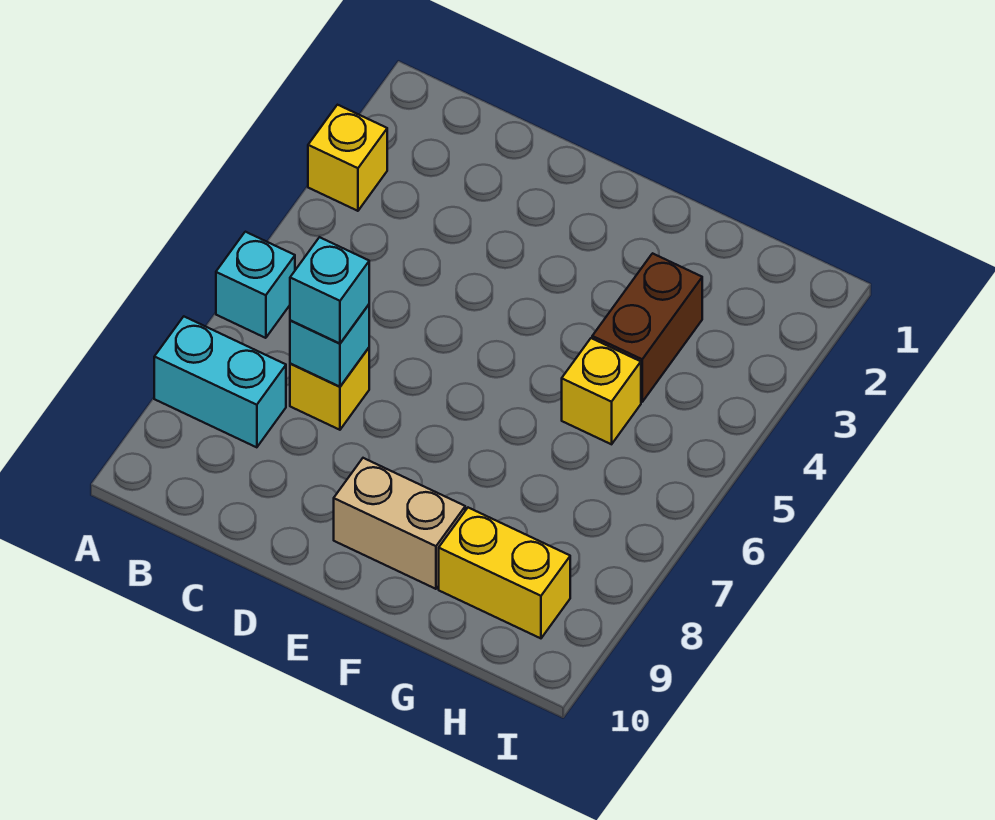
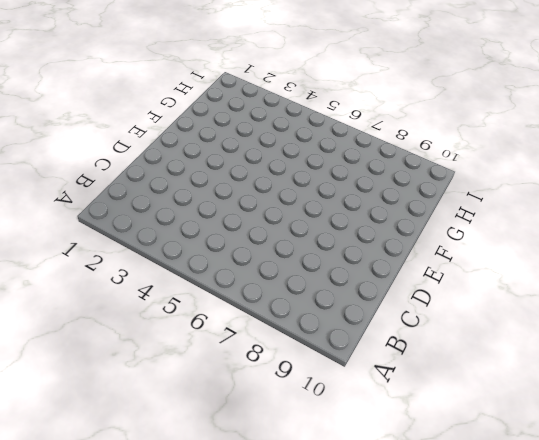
none -> yellow brick A3 level 1
none -> cyan brick A6 level 1

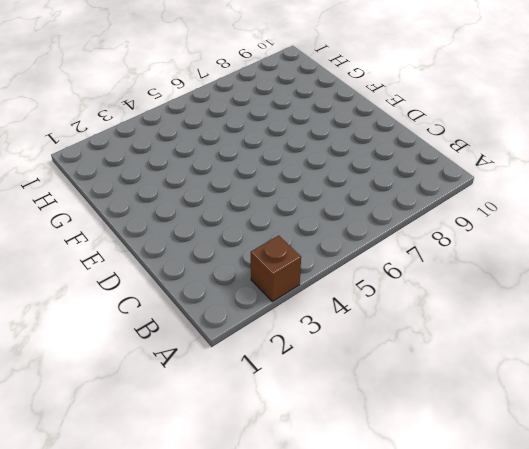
brown brick A3 level 1 -> yellow brick A3 level 1
none -> cyan brick A6 level 1
none -> cyan brick A8:B8 level 1

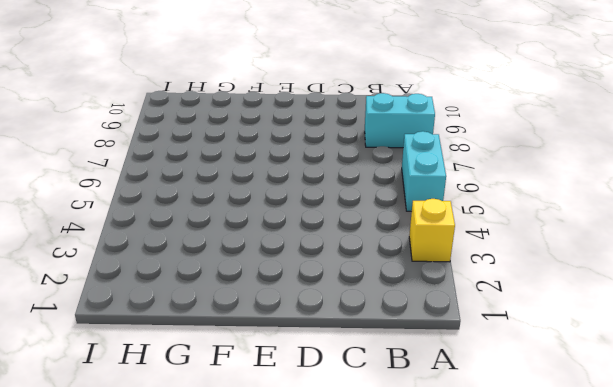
cyan brick A5:A6 level 1 -> cyan brick A6 level 1
none -> yellow brick C7 level 1
none -> tan brick E9:F9 level 1

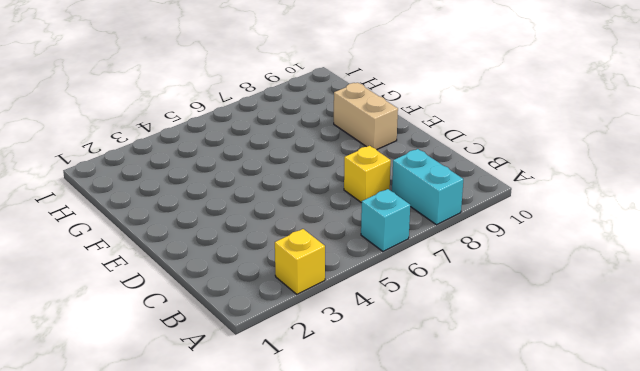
none -> brown brick G3:G4 level 1
none -> yellow brick G5 level 1

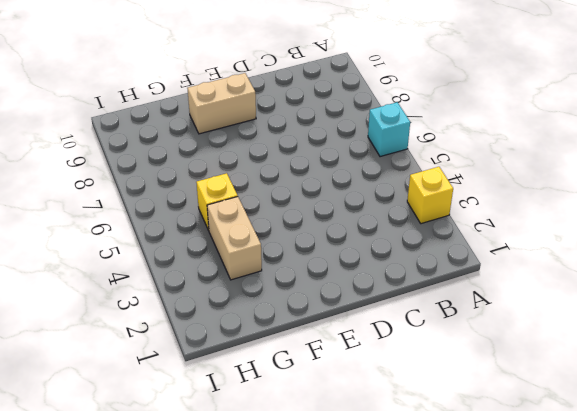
tan brick G3:G4 level 1 -> brown brick G3:G4 level 1
none -> cyan brick A8:B8 level 1
none -> yellow brick C7 level 1

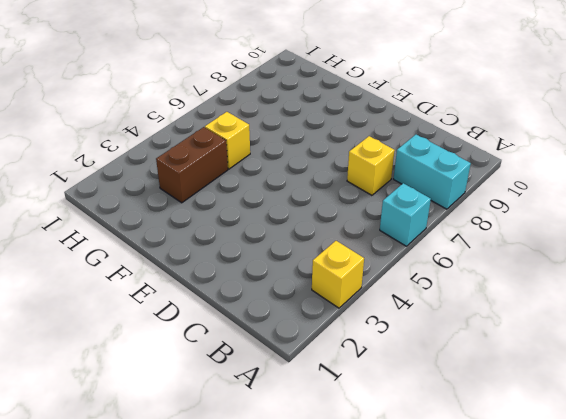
none -> tan brick E9:F9 level 1
none -> yellow brick G9:H9 level 1

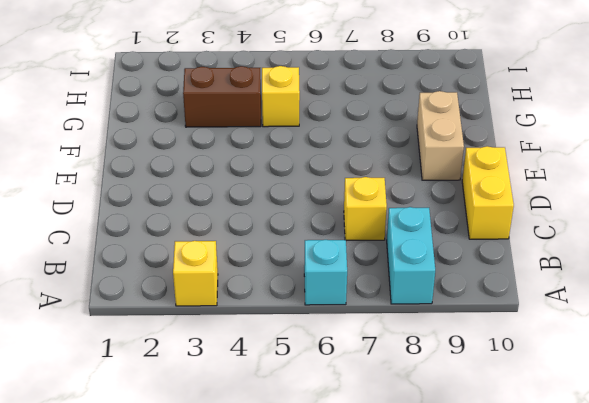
yellow brick C10:D10 level 1 -> yellow brick G9:H9 level 1
none -> cyan brick C7 level 2
none -> cyan brick C7 level 3

